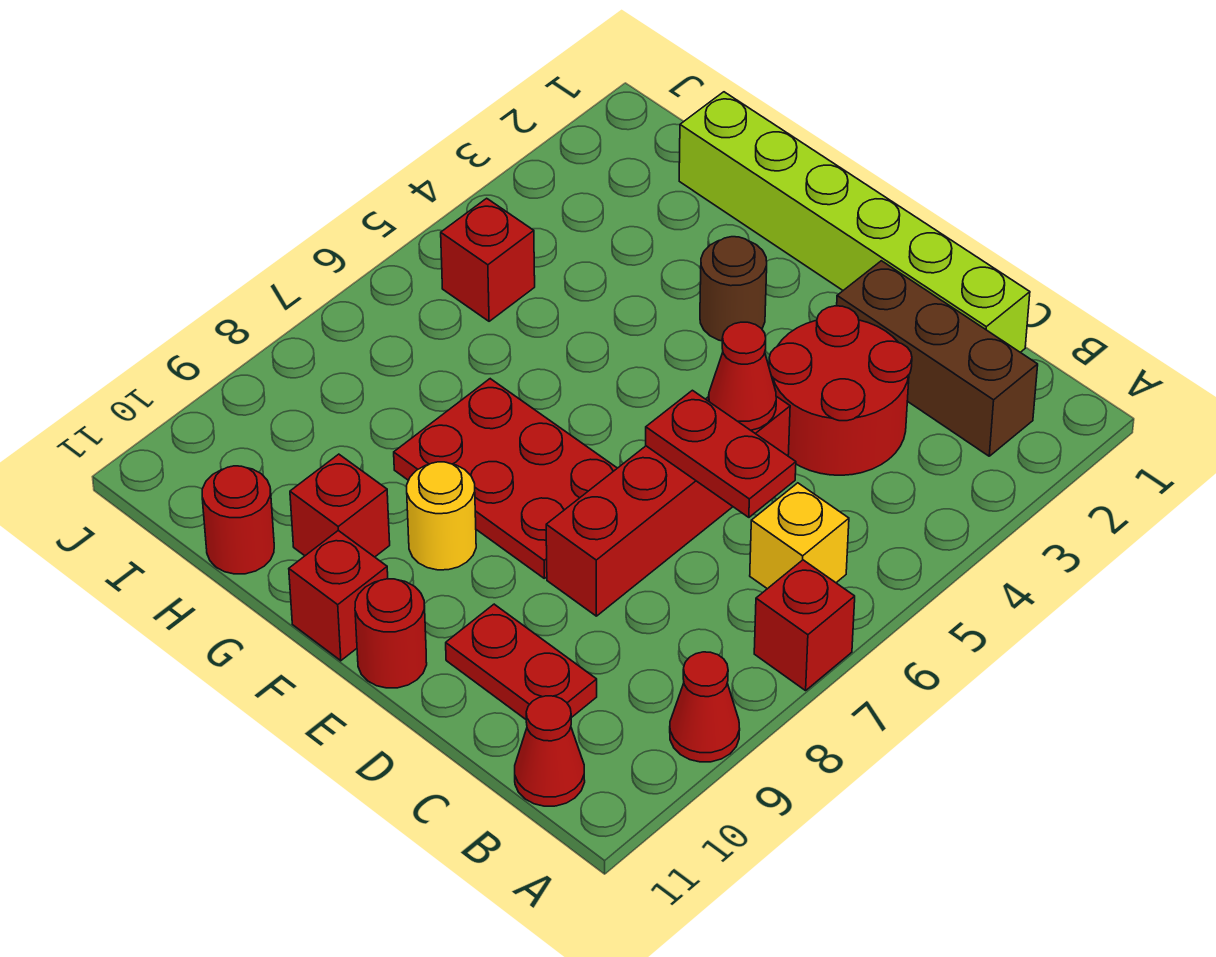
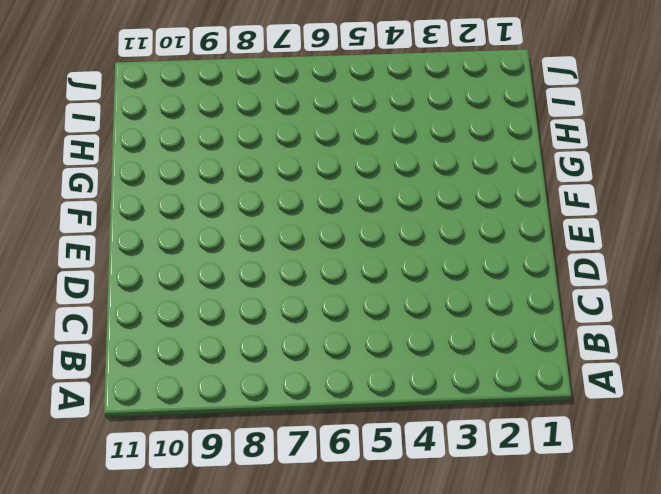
none -> red brick A7 level 1
none -> red cone A9 level 1
none -> brown brick B2:D2 level 1

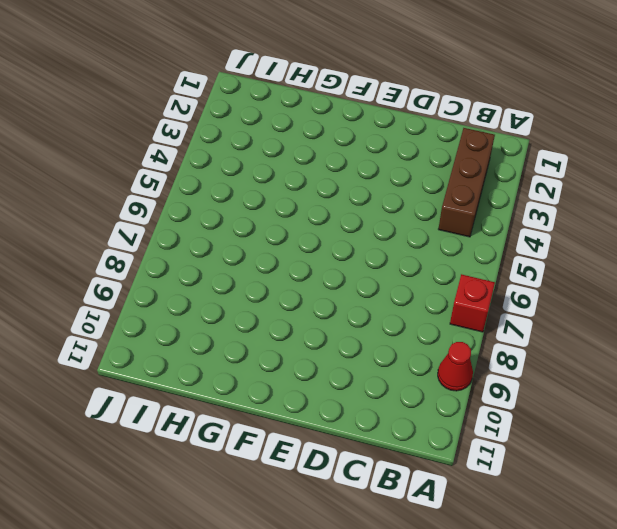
brown brick B2:B4 level 1 -> brown brick B2:D2 level 1
none -> yellow brick B6 level 1
none -> red cone B11 level 1
none -> lime brick C1:H1 level 1

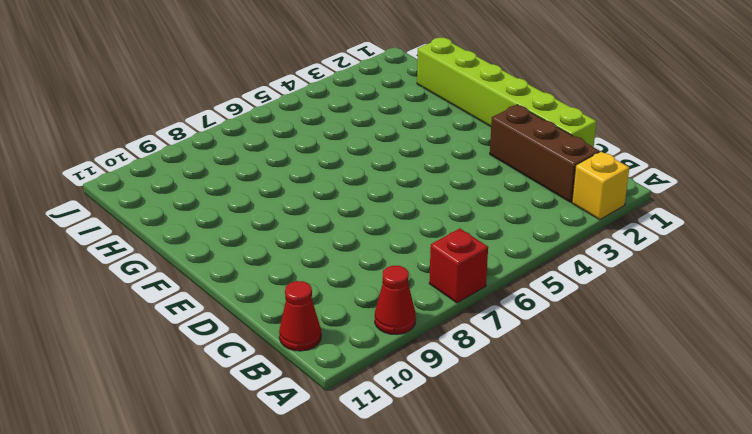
yellow brick A2 level 1 -> yellow brick B6 level 1
none -> red round brick C3:D4 level 1
none -> red plate C10:D10 level 1
none -> red brick D5:D8 level 1

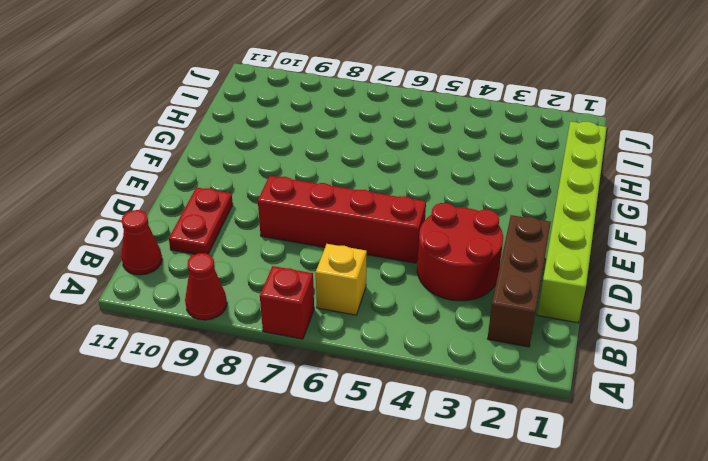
none -> red plate E7:G8 level 1
none -> red round brick E11 level 1
none -> brown round brick F3 level 1

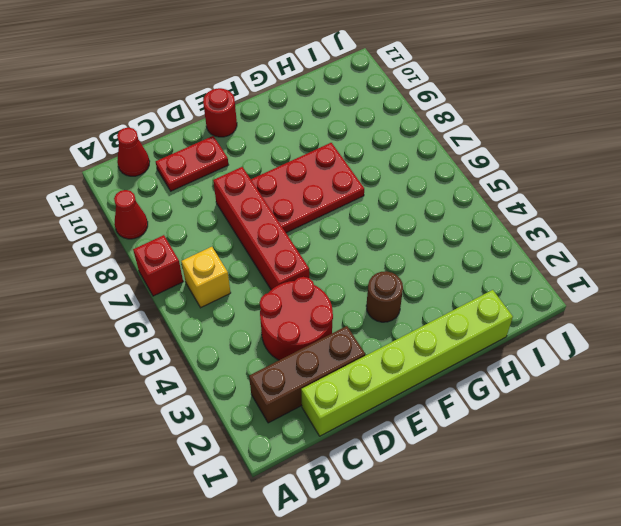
none -> yellow round brick F9 level 1
none -> red brick F11 level 1
none -> red brick G10 level 1

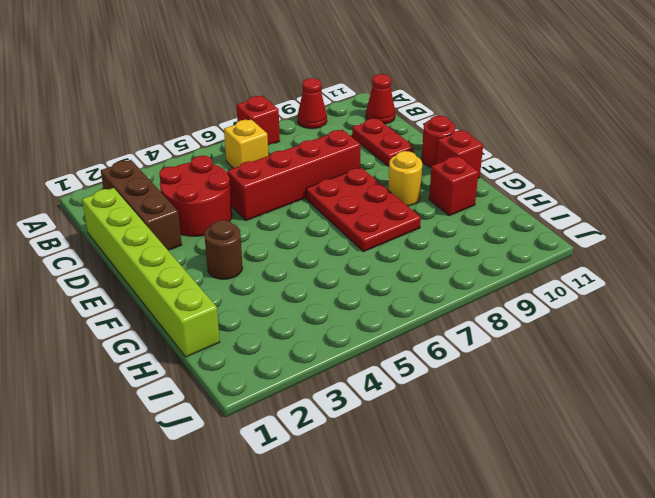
none -> red round brick H11 level 1
none -> red brick I5 level 1
none -> red plate C6:D6 level 2

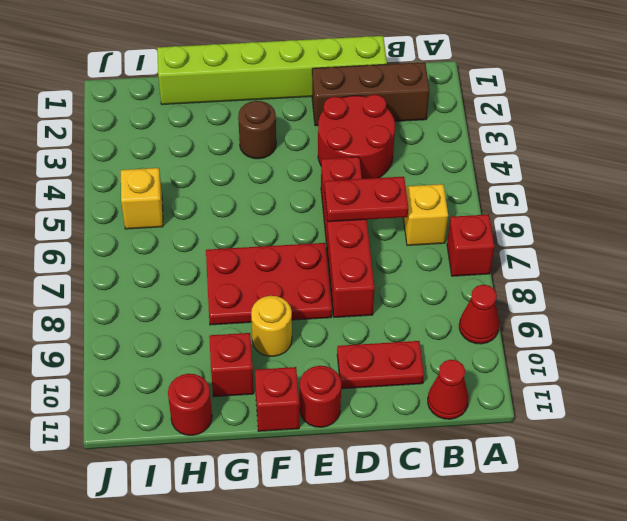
yellow brick I5 level 1 -> red brick I5 level 1
none -> red cone D5 level 2

